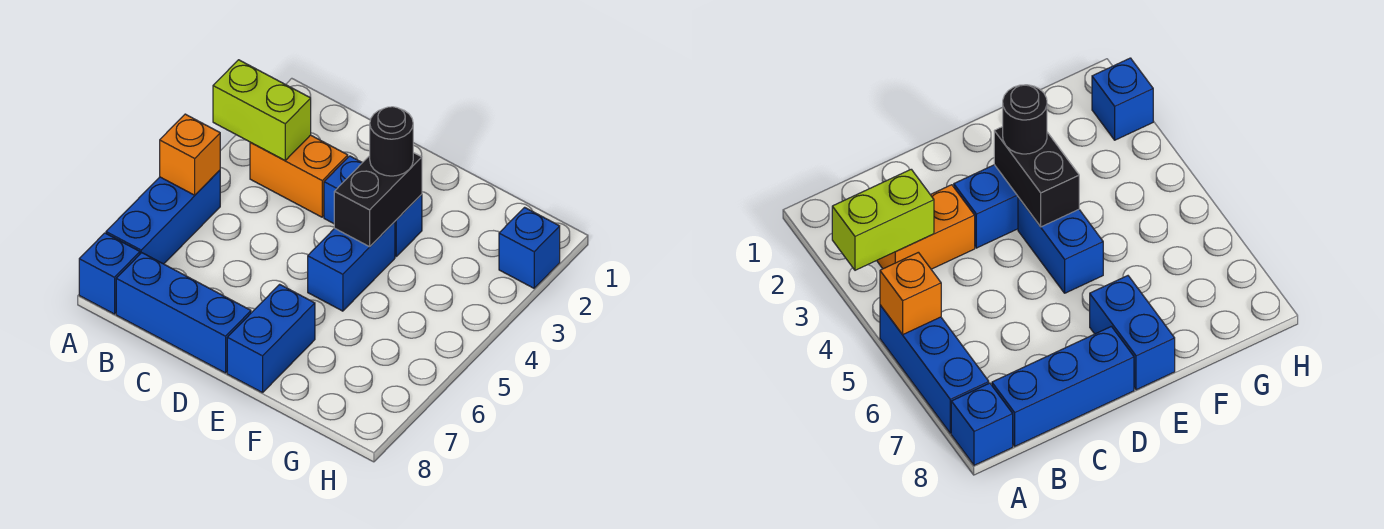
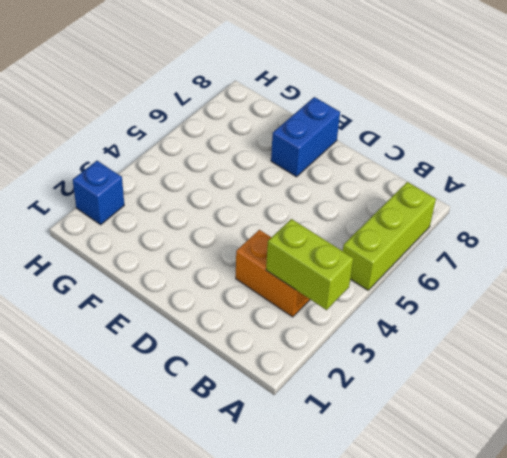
lime brick A5:A7 level 1 -> blue brick A5:A7 level 1
none -> blue brick A8 level 1
none -> blue brick B8:D8 level 1
none -> blue brick D3:E3 level 1

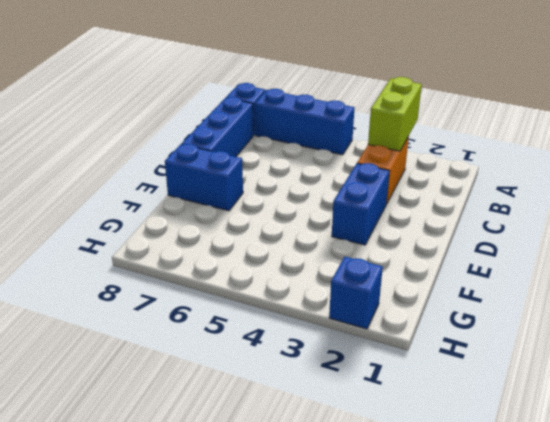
none -> blue brick E4:E5 level 1
none -> orange brick A5 level 2
none -> black brick E3:E4 level 2

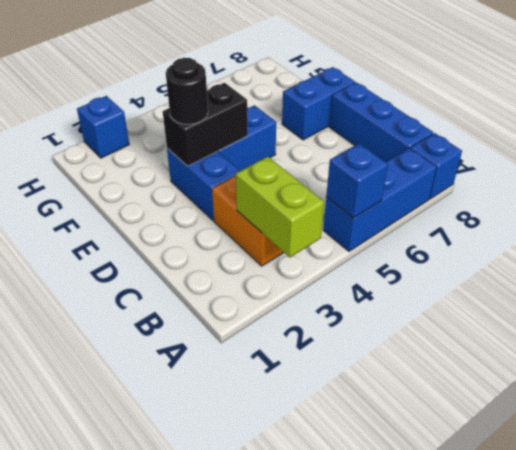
blue brick A5 level 2 -> orange brick A5 level 2

